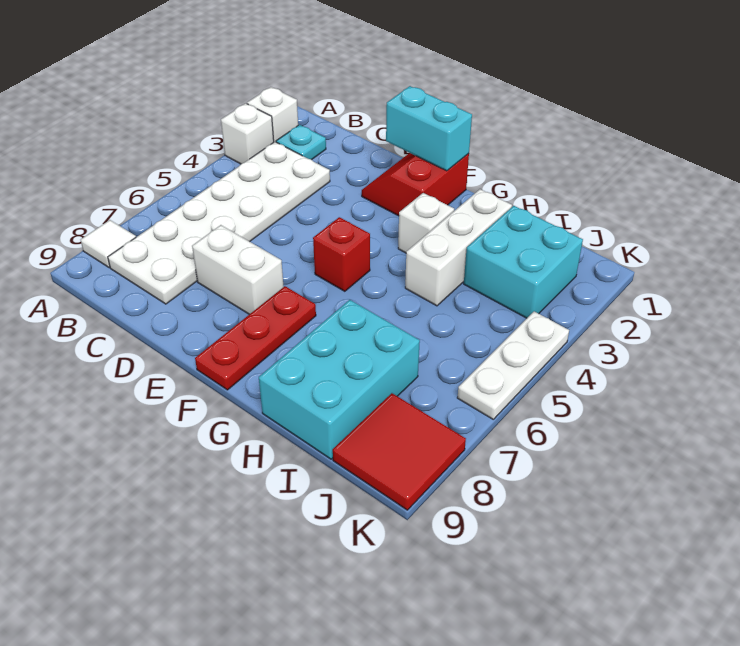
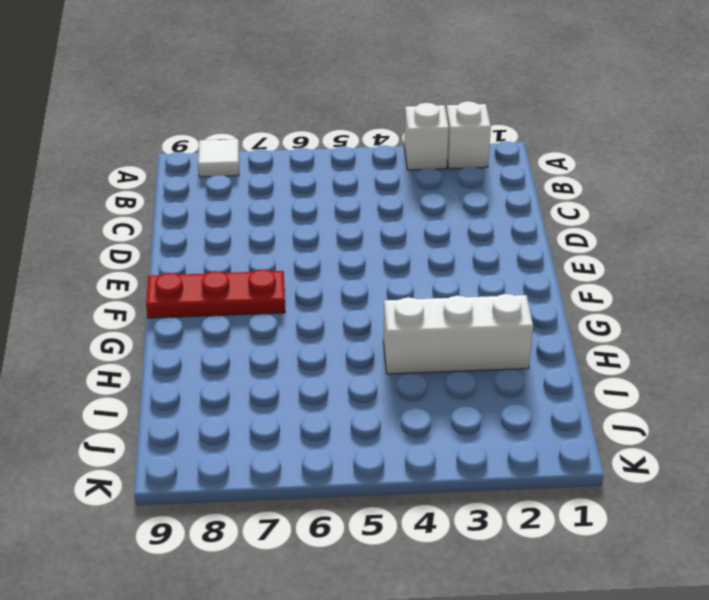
none -> cyan plate B2 level 1
none -> white plate B3:C8 level 1
none -> white brick D7:E7 level 1

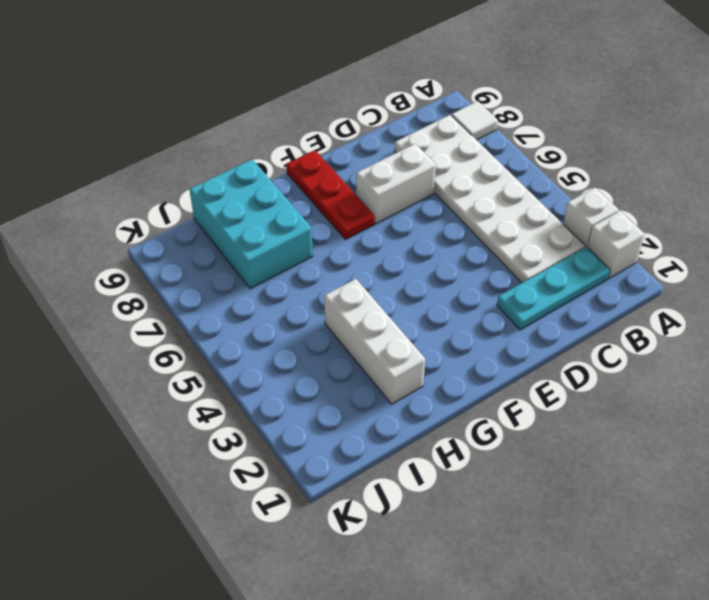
cyan plate B2:D2 level 1 -> cyan plate B2 level 1
none -> red slope E1:F2 level 1 top F
none -> red brick F5 level 1
none -> white brick G3 level 1

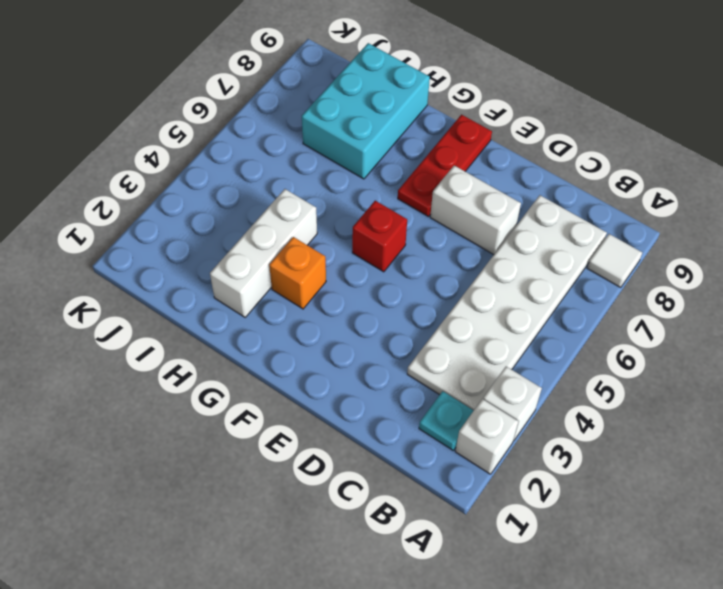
orange brick G3 level 1 -> white brick G3 level 1
none -> red slope E1:F2 level 1 top F
none -> cyan brick I2:J3 level 1
none -> red tile J8:K9 level 1

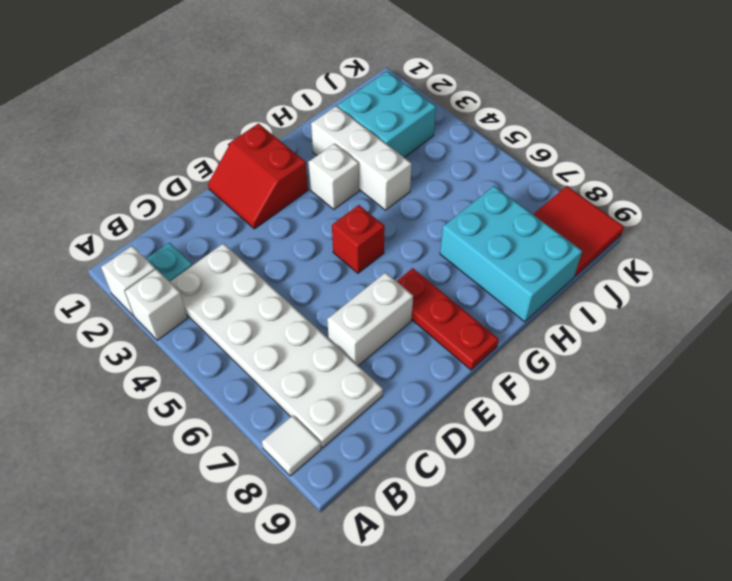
none -> white plate K4:K6 level 1
none -> cyan brick E1:F1 level 2

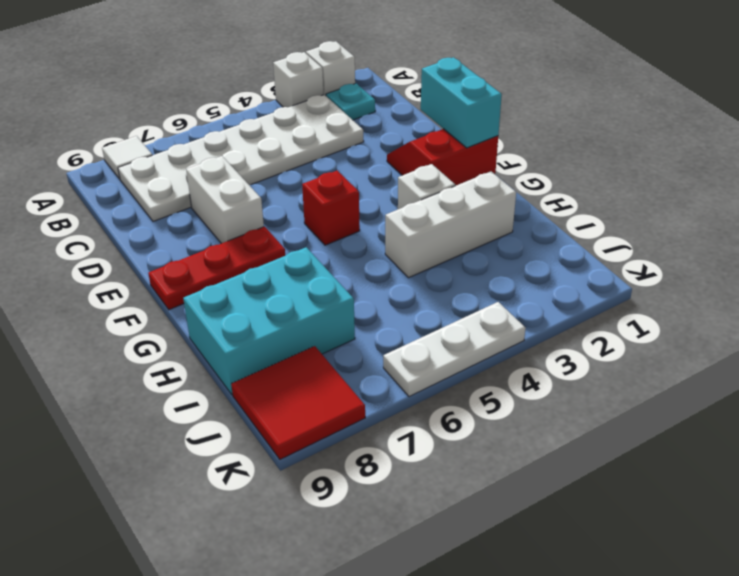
none -> cyan brick I2:J3 level 1

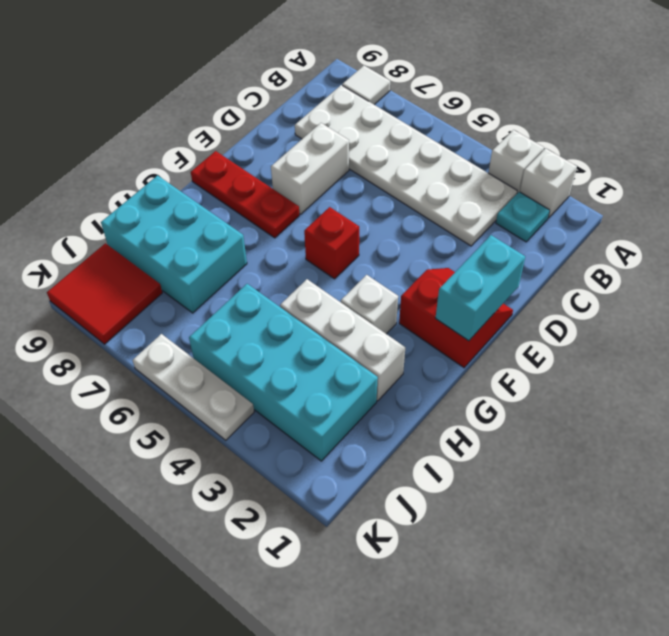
cyan brick I2:J5 level 1 -> cyan brick I2:J3 level 1

